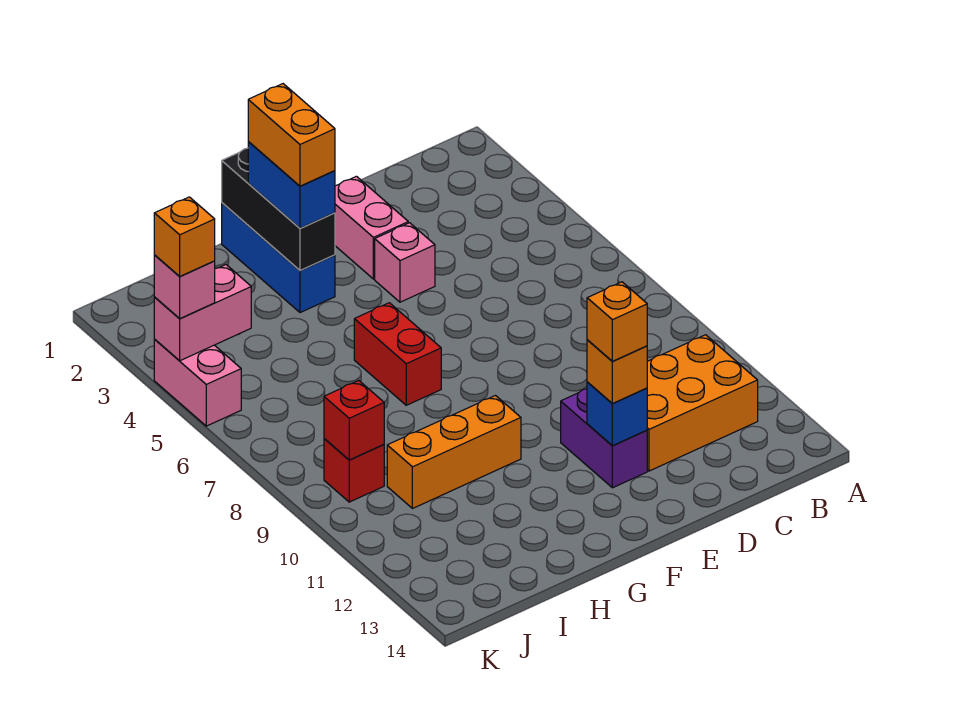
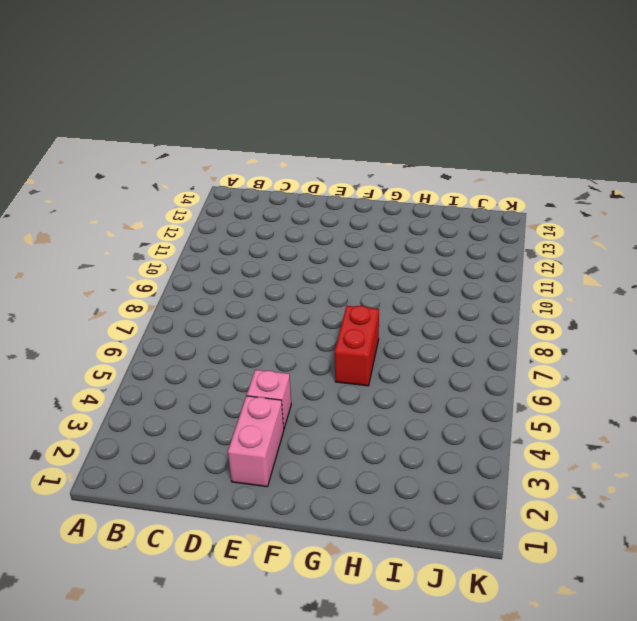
none -> orange brick B11:D12 level 1
none -> purple brick E11:E12 level 1
none -> blue brick G1:G3 level 1

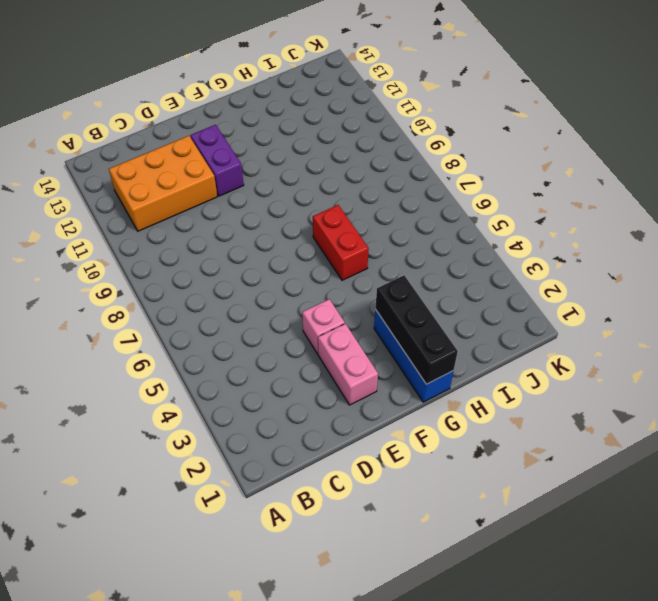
none -> orange brick G10:I10 level 1
none -> red brick J9 level 1
none -> pink brick K4:K5 level 1

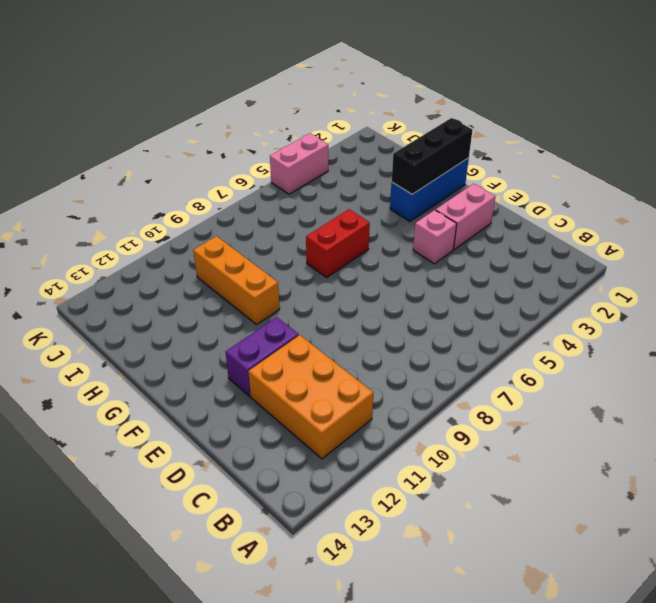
none -> red brick J9 level 1
none -> blue brick E12 level 2
none -> pink brick J4:K4 level 2

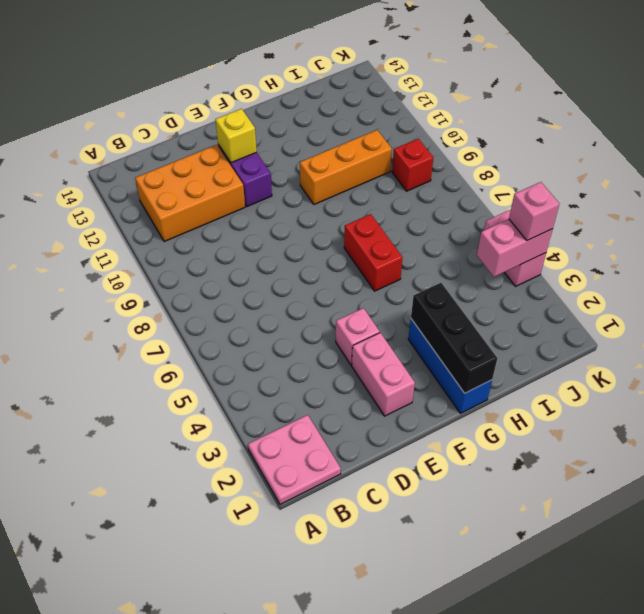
pink plate A1:B2 level 1 -> none
yellow brick E12 level 2 -> blue brick E12 level 2
none -> red brick J9 level 2
none -> orange brick E12 level 3
none -> blue brick G2:G3 level 3

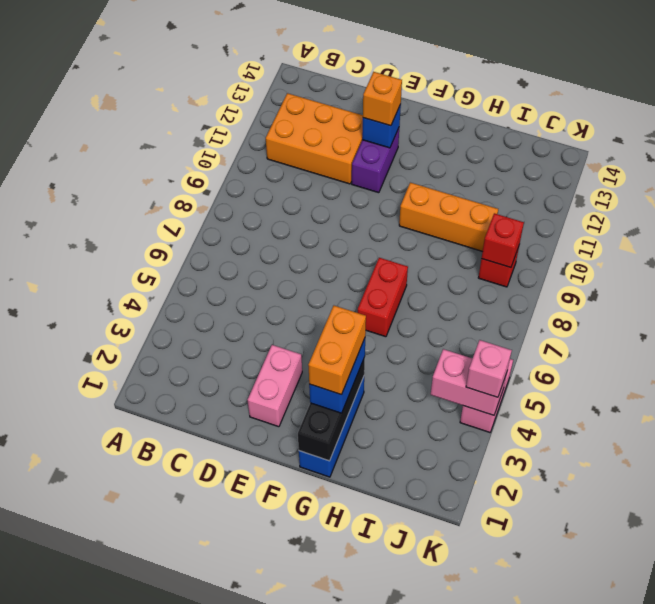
none -> pink brick E4 level 1
none -> orange brick E12 level 4
none -> orange brick K4 level 4

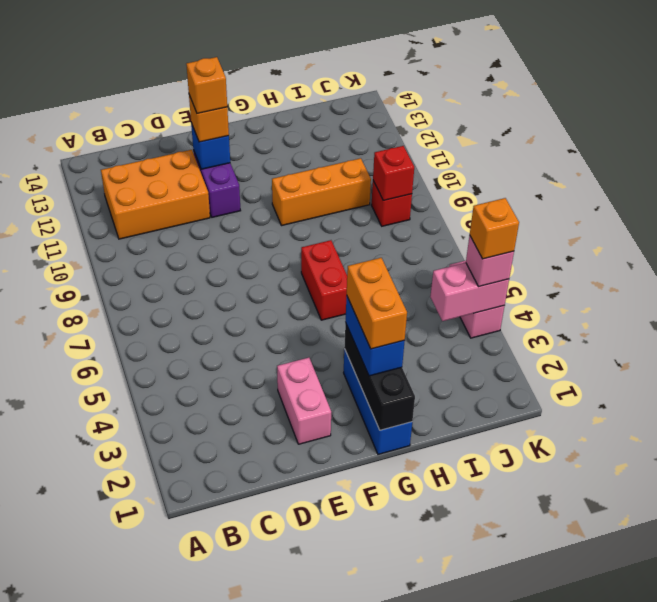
none -> pink brick E4 level 1

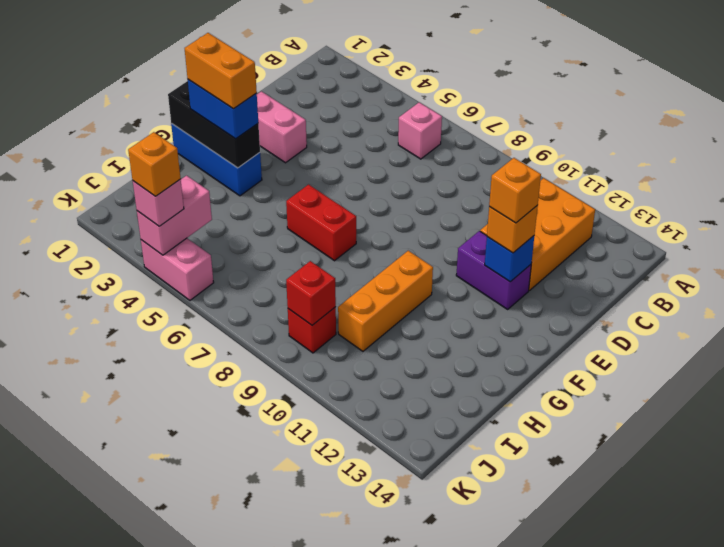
pink brick B6 level 1 -> pink brick E4 level 1

